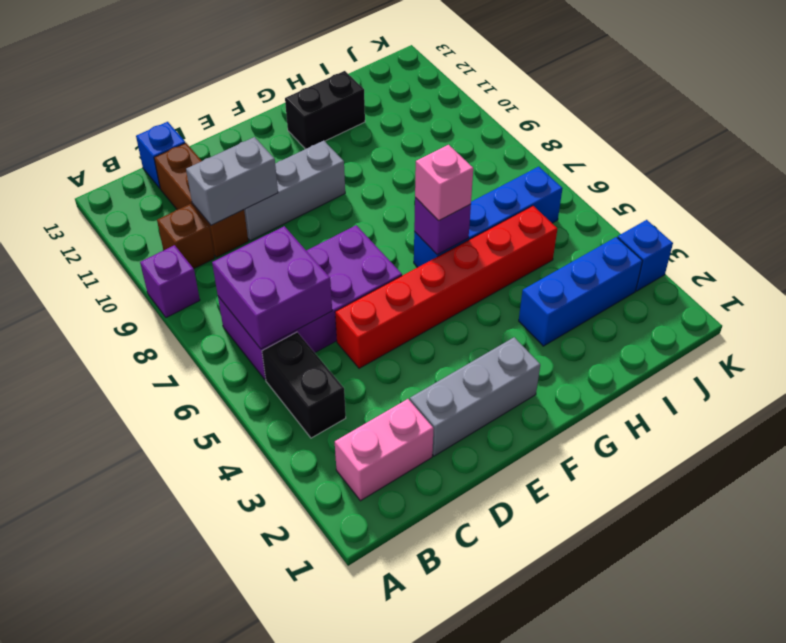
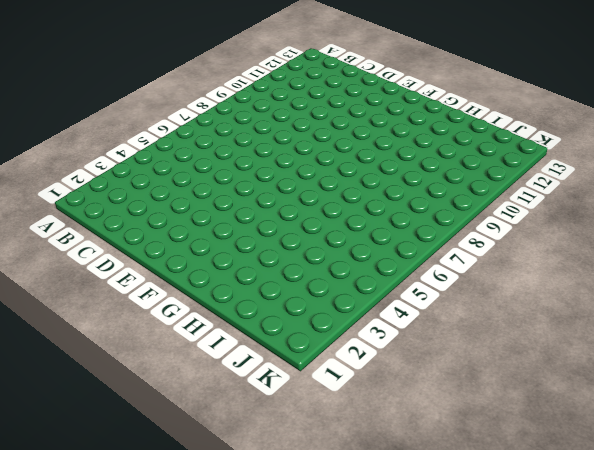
none -> purple brick A9 level 1
none -> pink brick B2:C2 level 1
none -> black brick B4:B5 level 1

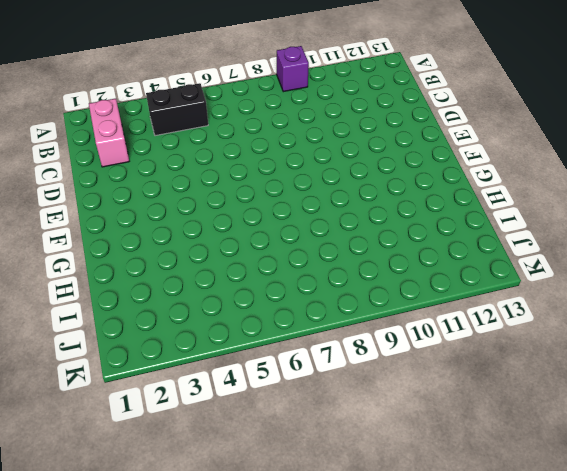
none -> purple brick B6:E7 level 1
none -> brown brick B10 level 1
none -> brown brick C10:C12 level 1

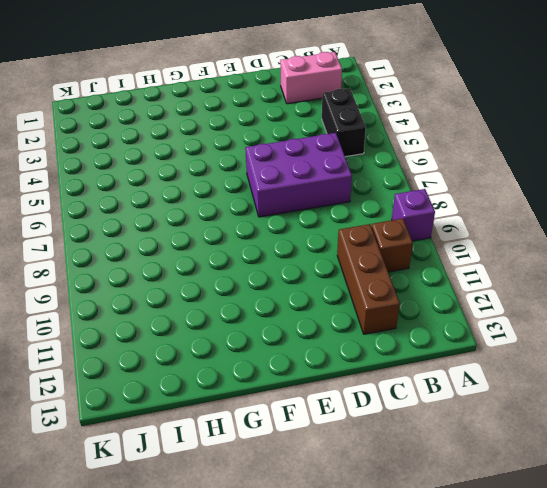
purple brick C6:E7 level 1 -> purple brick B6:E7 level 1
none -> blue brick C13 level 1
none -> grey brick D2:F2 level 1
none -> red brick D5:I5 level 1

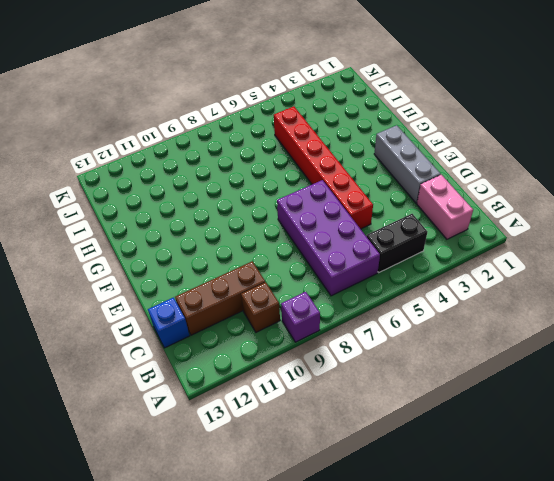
none -> grey brick D10:F10 level 1
none -> blue brick G6:J6 level 1
none -> black brick G12:H12 level 1

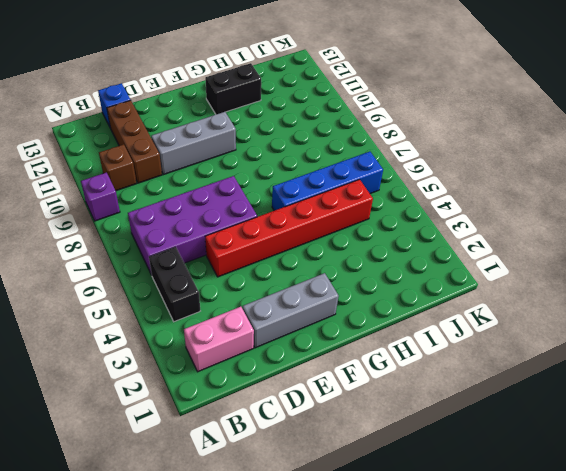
none -> blue brick H3:J3 level 1
none -> blue brick K3 level 1
none -> purple brick B6:C7 level 2

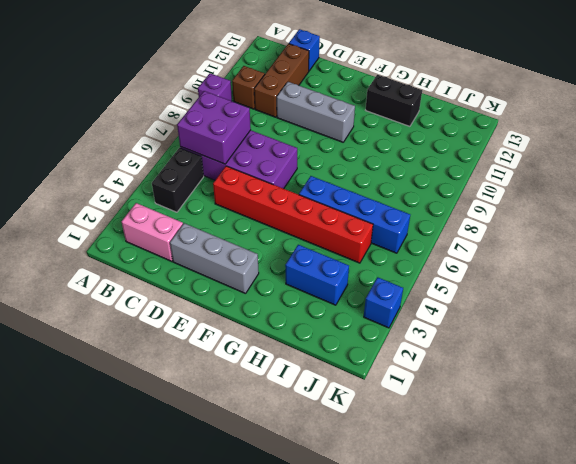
blue brick H3:I3 level 1 -> blue brick H3:J3 level 1
none -> grey brick C10:D10 level 2
none -> purple brick G6 level 2
none -> pink brick G6 level 3

